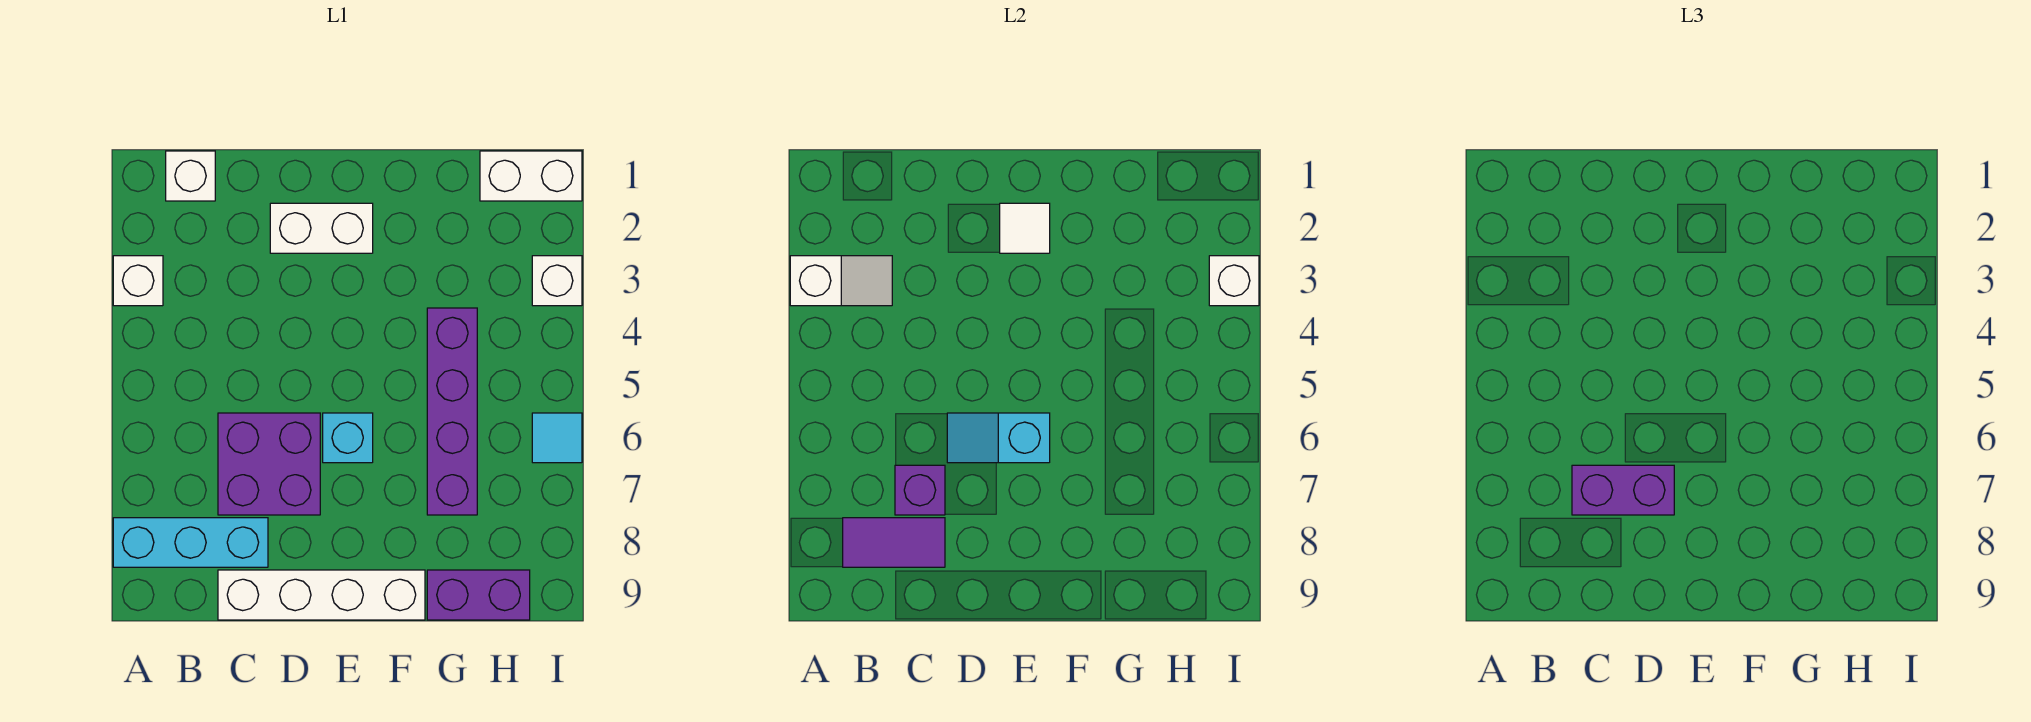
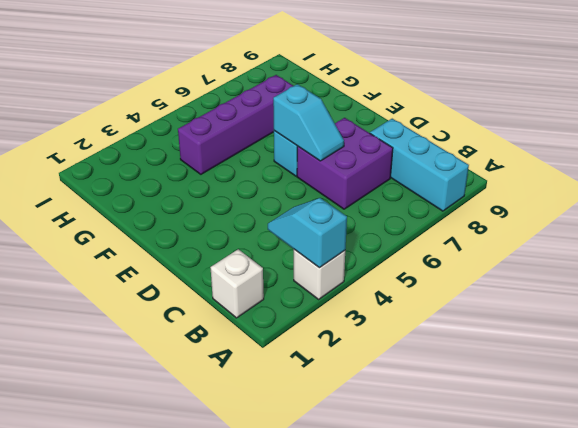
cyan slope A3:B3 level 2 top A -> white slope A3:B3 level 2 top A
none -> white brick C9:F9 level 1
none -> white brick D2:E2 level 1
none -> purple brick G9:H9 level 1

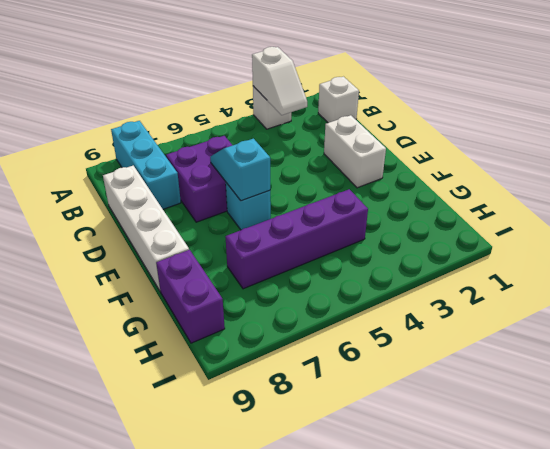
none -> white brick H1:I1 level 1
none -> white brick I3 level 1
none -> cyan tile I6 level 1

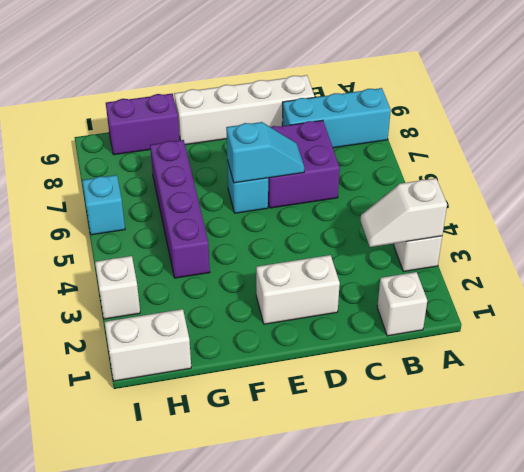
cyan brick I6 level 1 -> cyan tile I6 level 1
none -> purple tile B8:C8 level 2
none -> purple brick C7 level 2
none -> white tile E2 level 2

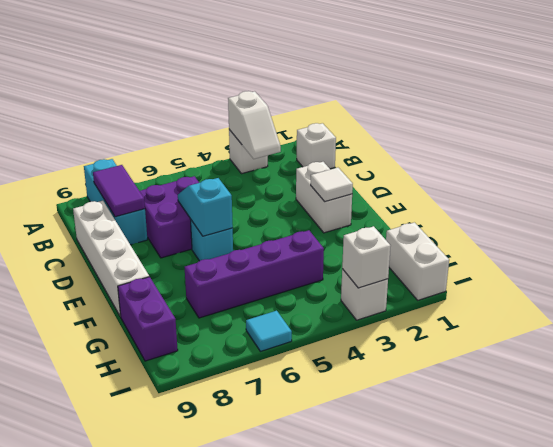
none -> purple brick C7 level 2
none -> purple brick C7:D7 level 3

